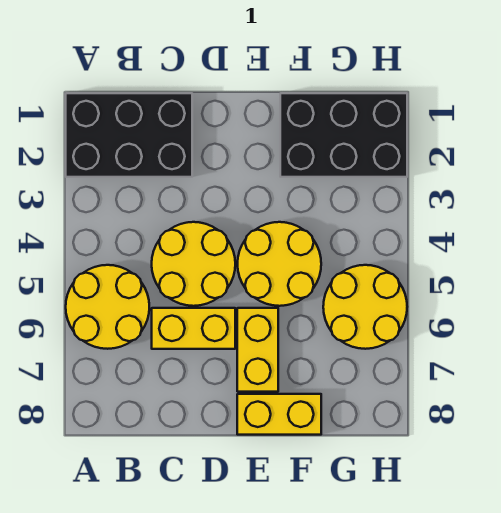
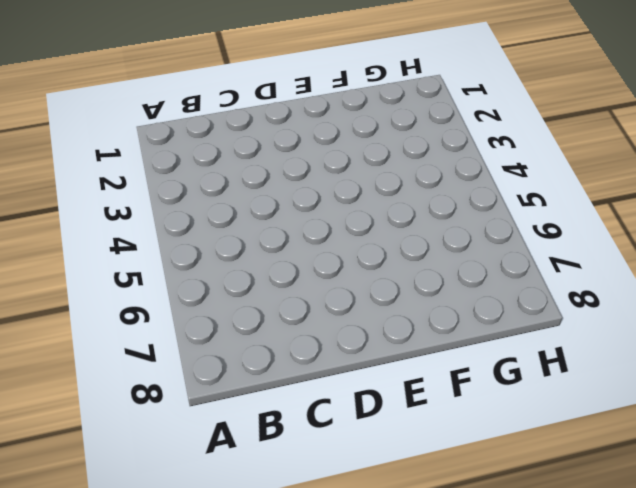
none -> black brick A1:C2 level 1
none -> yellow round brick A5:B6 level 1

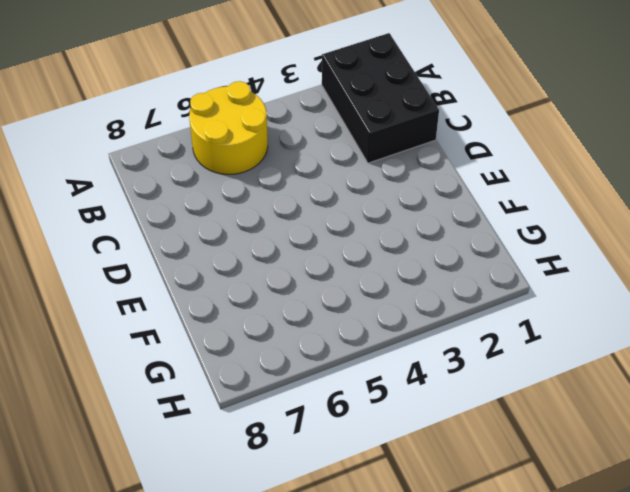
none -> yellow round brick C4:D5 level 1
none -> yellow brick C6:D6 level 1

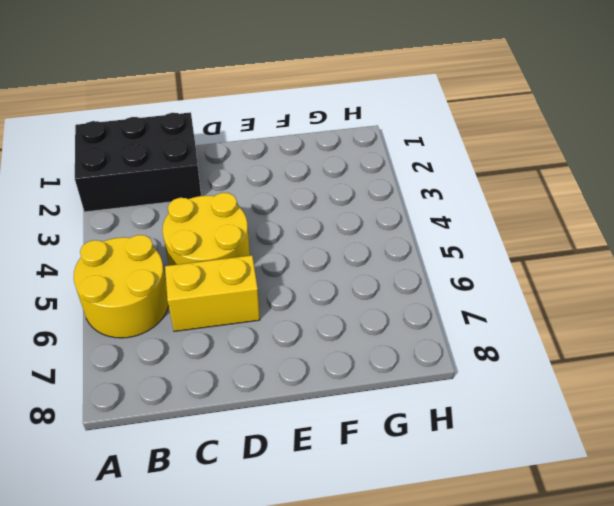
none -> yellow round brick E4:F5 level 1
none -> yellow brick E6:E7 level 1

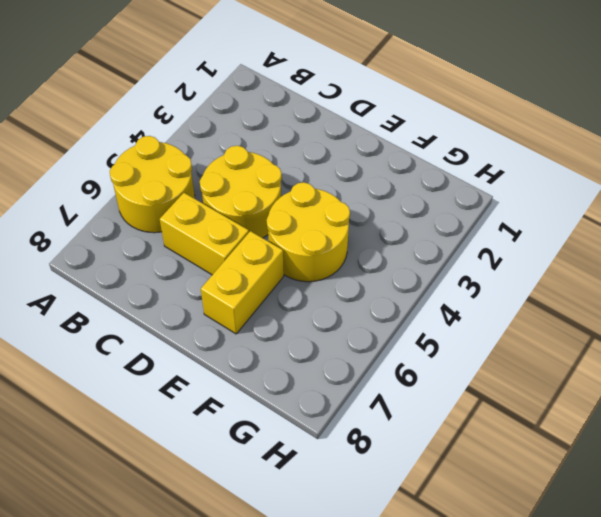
none -> black brick A1:C2 level 1
none -> yellow brick E8:F8 level 1

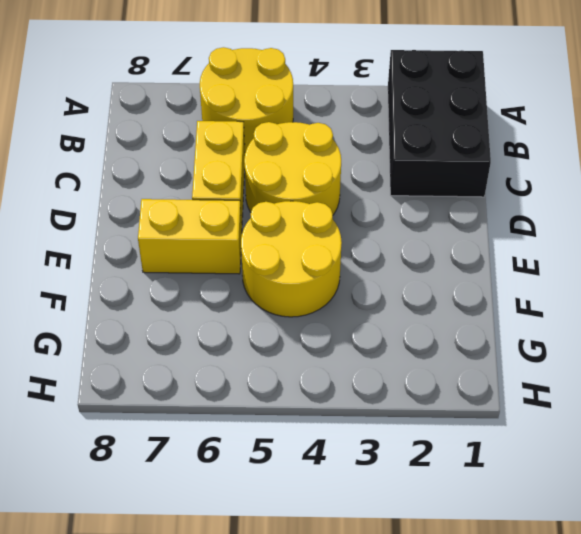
none -> yellow brick E8:F8 level 1
none -> black brick F1:H2 level 1

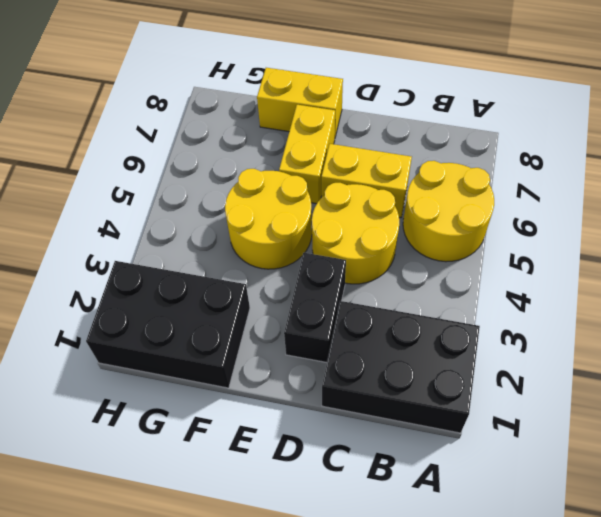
black brick D2:D3 level 1 -> none
none -> yellow round brick G5:H6 level 1

